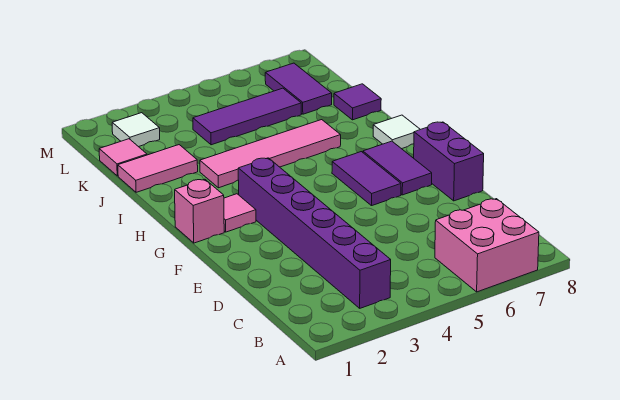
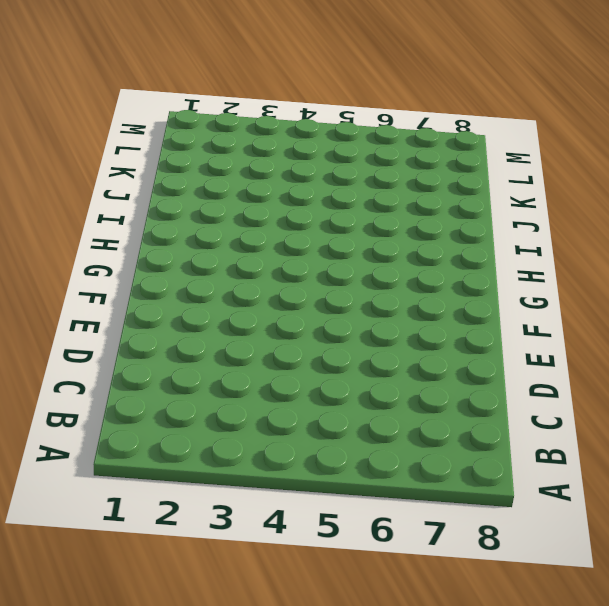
none -> pink brick A6:B7 level 1
none -> purple brick B3:G3 level 1
none -> purple brick E8:F8 level 1

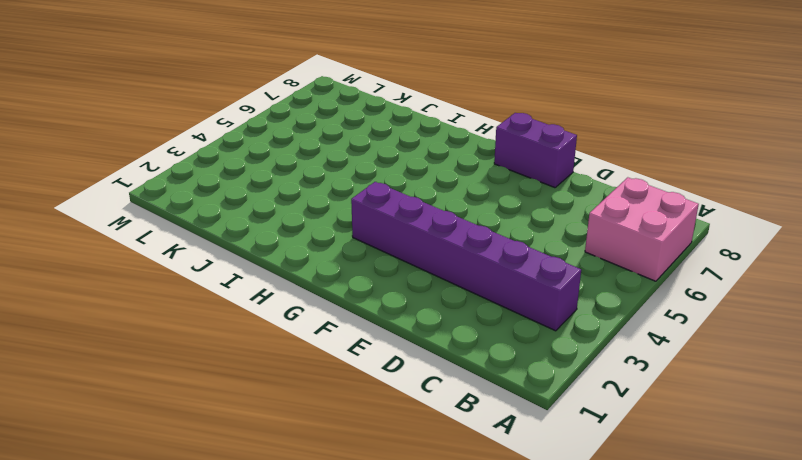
none -> purple tile F6:G6 level 1
none -> purple tile F7:G7 level 1
none -> pink brick G1 level 1

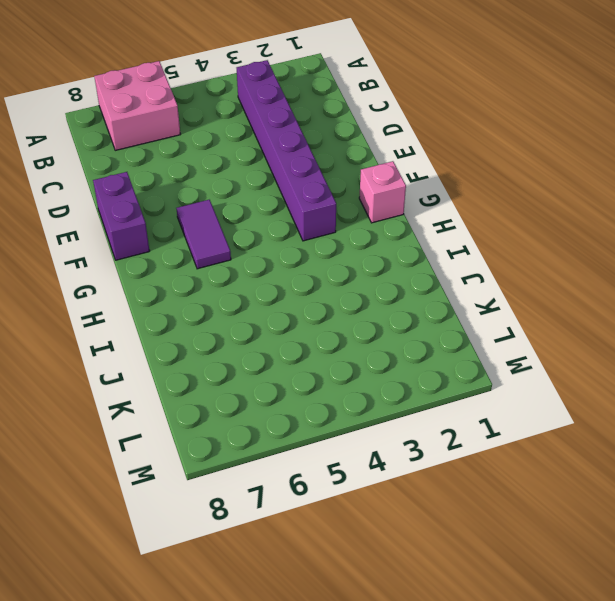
none -> purple tile F7:G7 level 1
none -> pink tile G2 level 1
none -> white tile H8 level 1

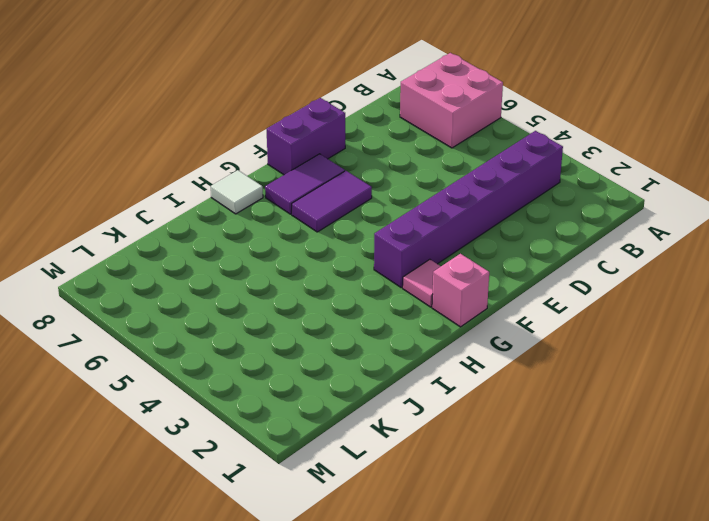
none -> pink tile I3:I6 level 1
none -> pink tile J1:J2 level 1
none -> purple tile J8 level 1

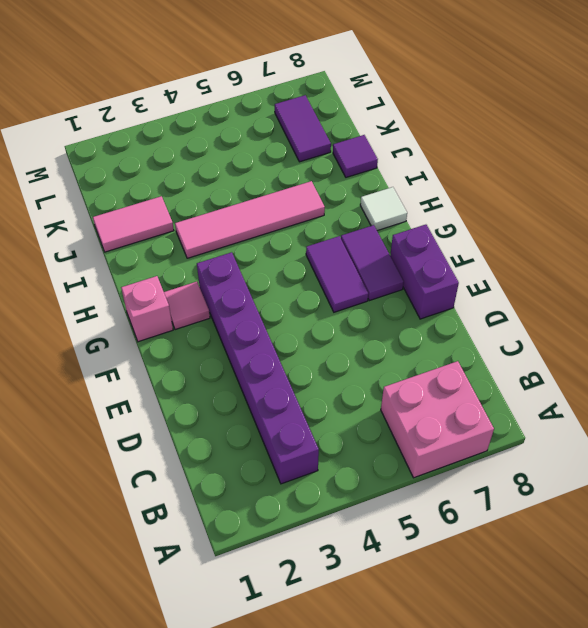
none -> pink tile K1 level 1
none -> purple tile K4:K6 level 1
none -> white tile L2 level 1

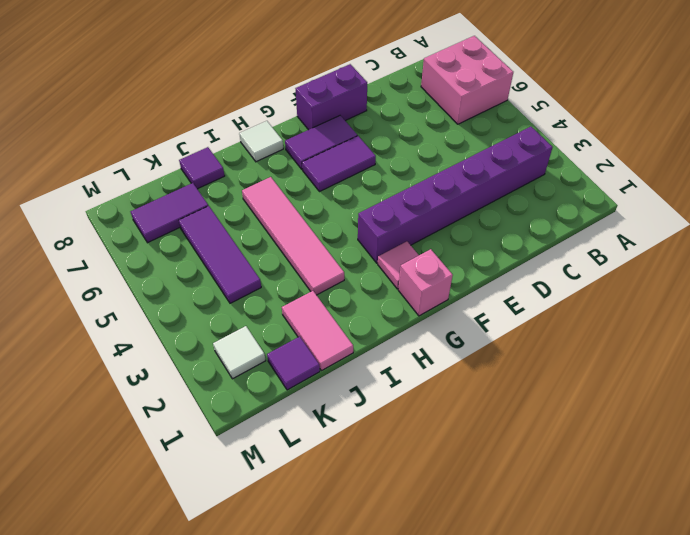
purple tile K1 level 1 -> pink tile K1 level 1

